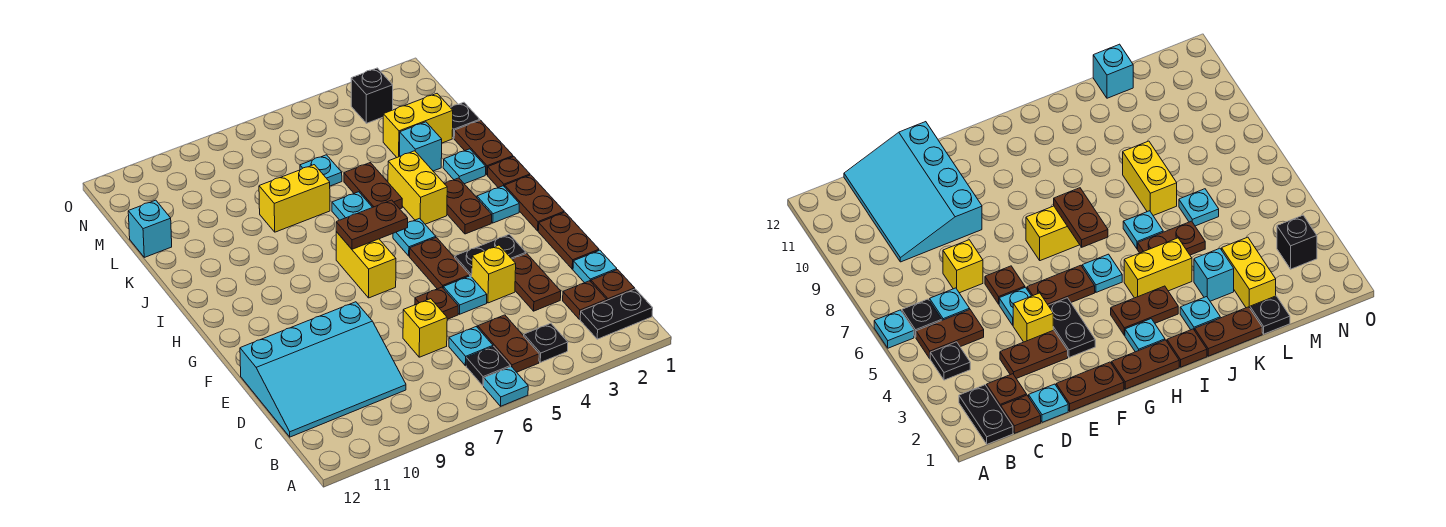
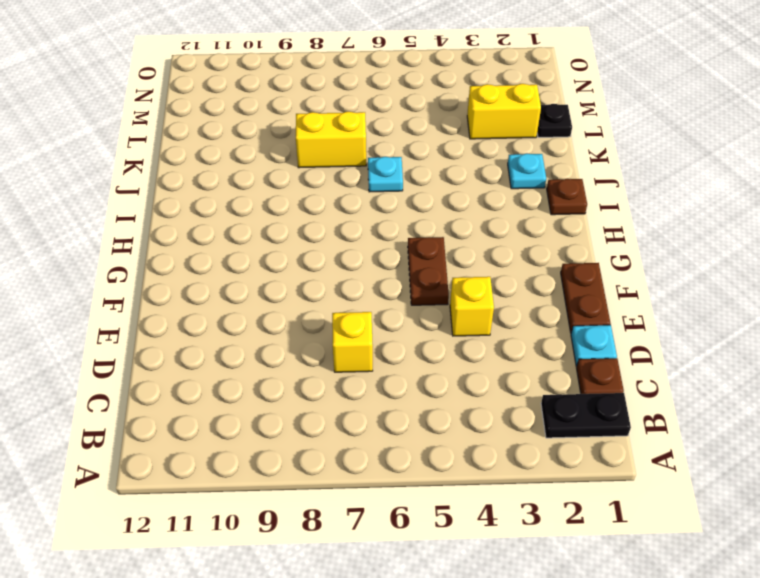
none -> cyan plate A6 level 1
none -> black plate B4 level 1
none -> brown plate B5:C5 level 1
none -> black plate B6 level 1

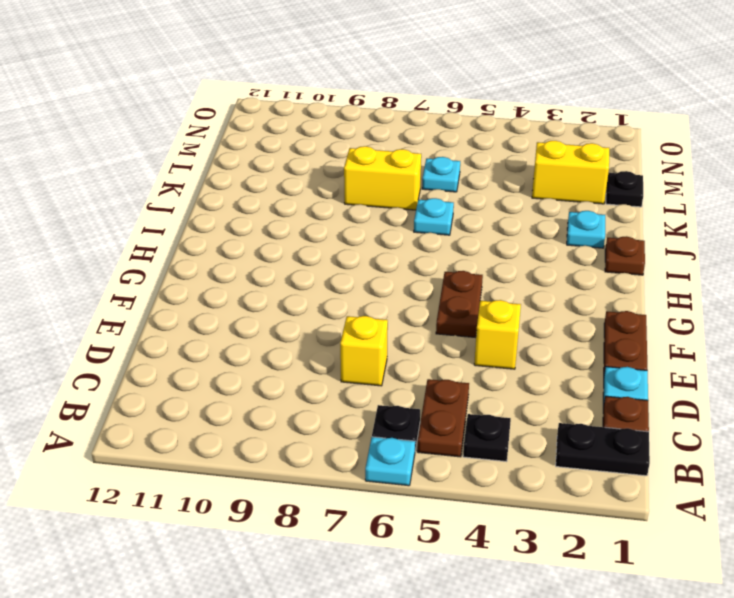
none -> brown plate C2 level 1
none -> cyan plate C6 level 1
none -> cyan slope C9:E12 level 1 top E
none -> brown plate D3:E3 level 1

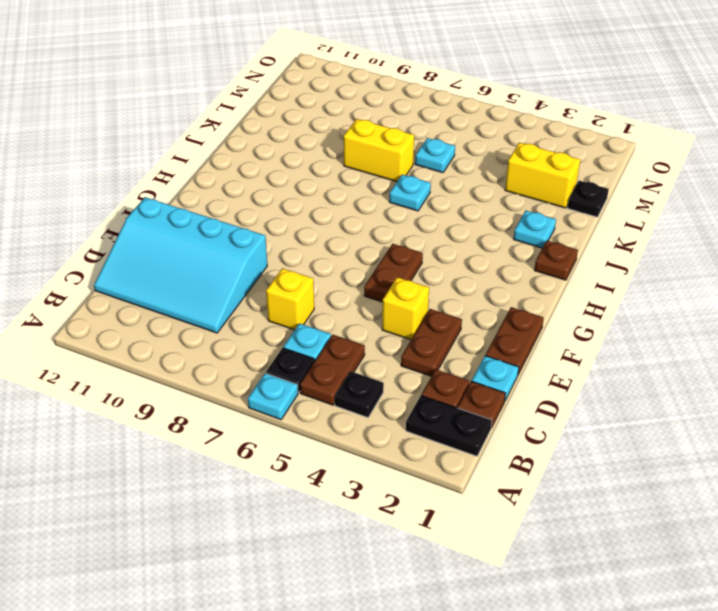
none -> cyan plate E5 level 1
none -> brown plate E6 level 1
none -> black plate F3:F4 level 1
none -> brown plate G1:H1 level 1

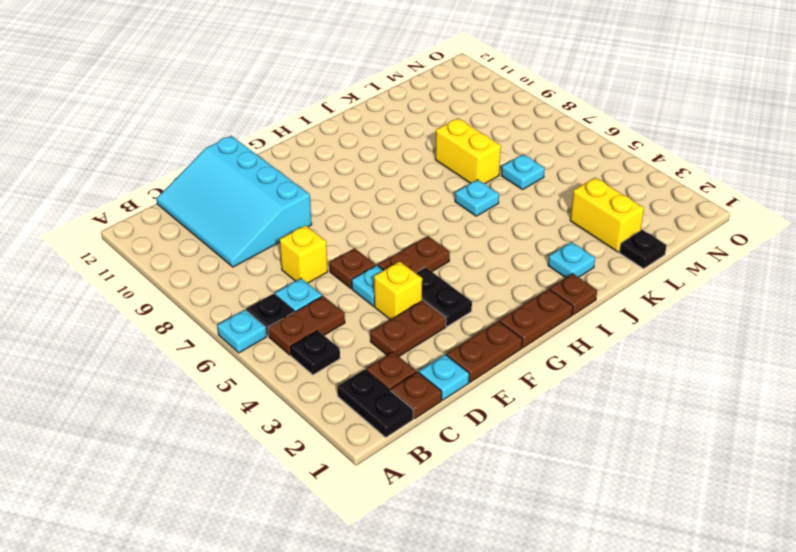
none -> yellow brick G7:H7 level 1
none -> cyan plate H2 level 1
none -> brown plate H3:I3 level 1
none -> cyan plate H5 level 1

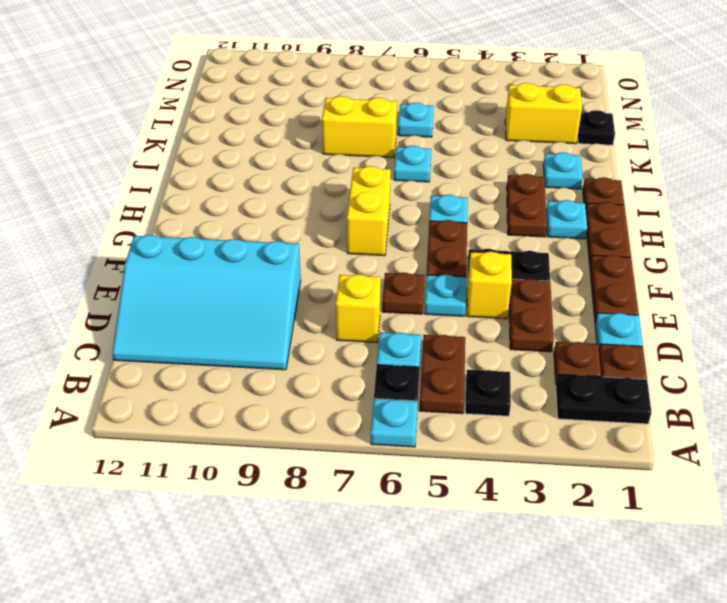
none -> yellow brick I4:J4 level 1
none -> brown plate J1:K1 level 1
none -> brown plate J5:K5 level 1
none -> cyan brick K3 level 1

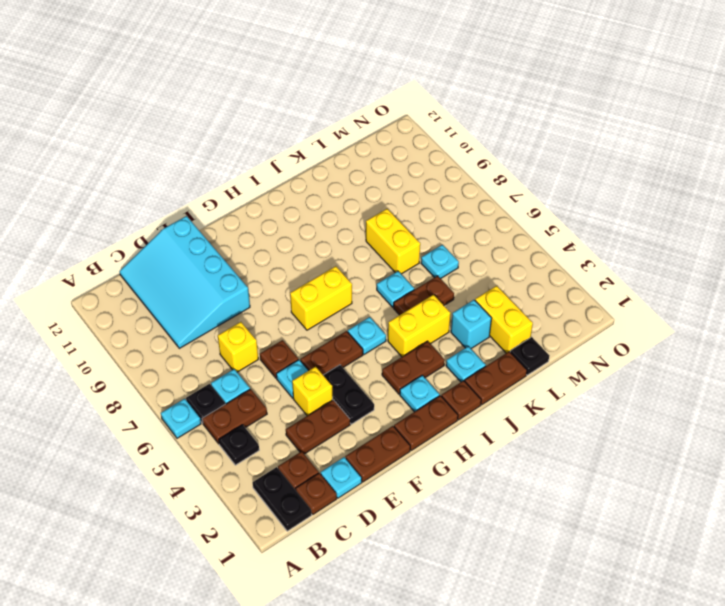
none -> cyan brick L12 level 1
none -> black brick N3 level 1
none -> brown plate H6:H7 level 2

